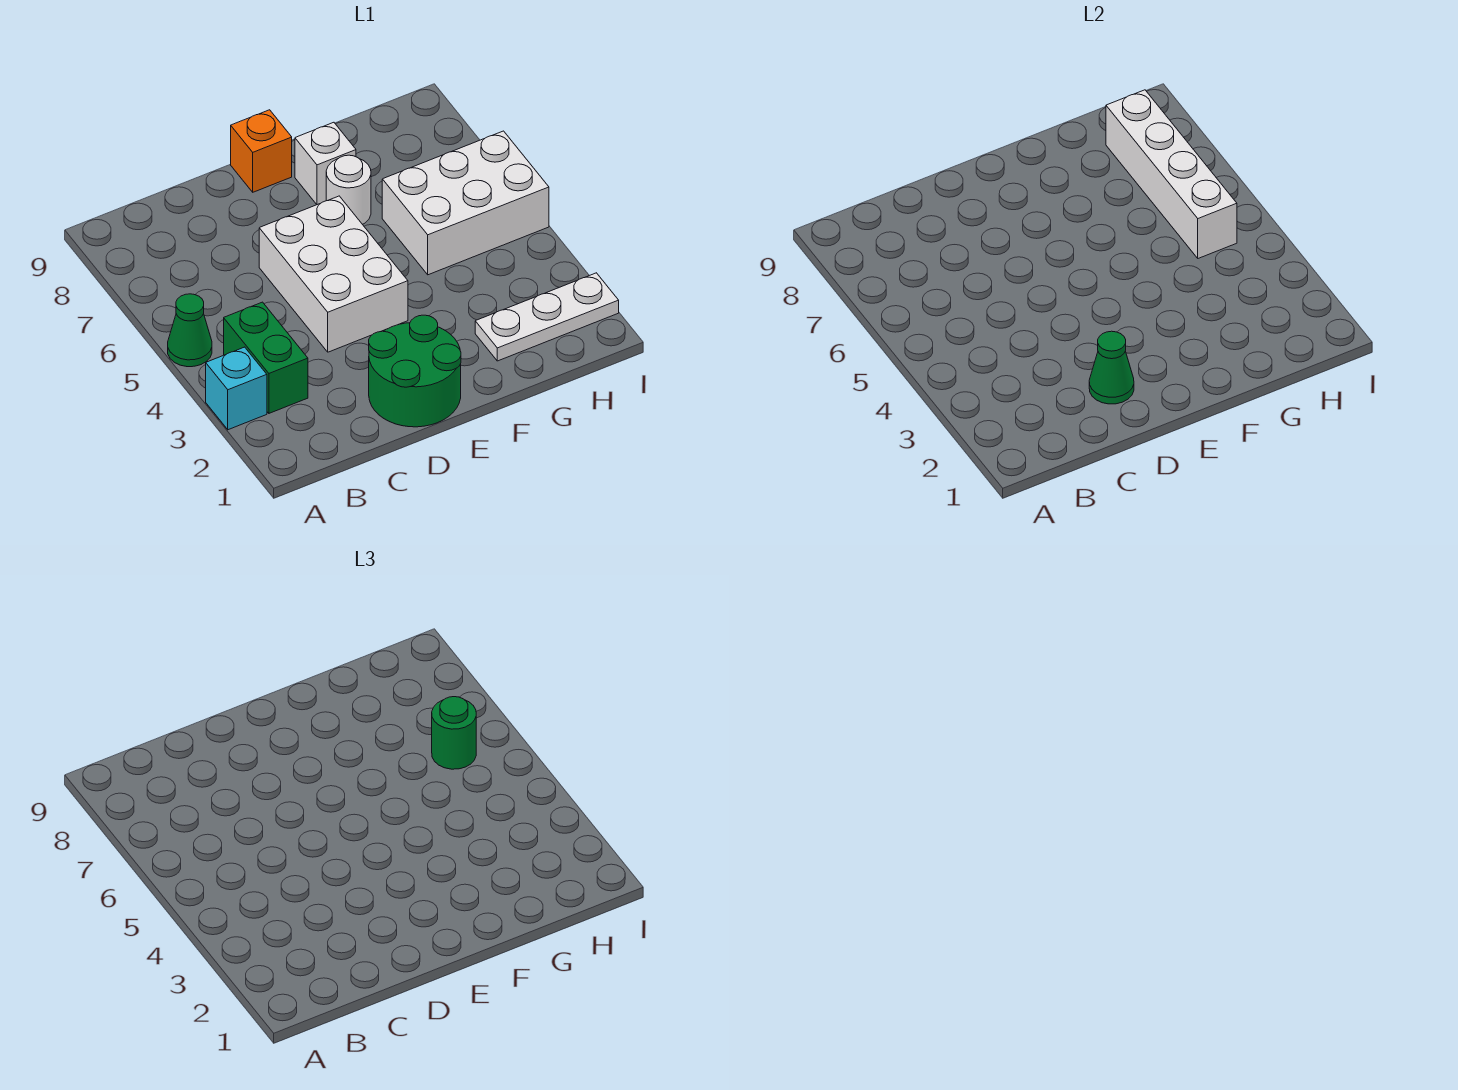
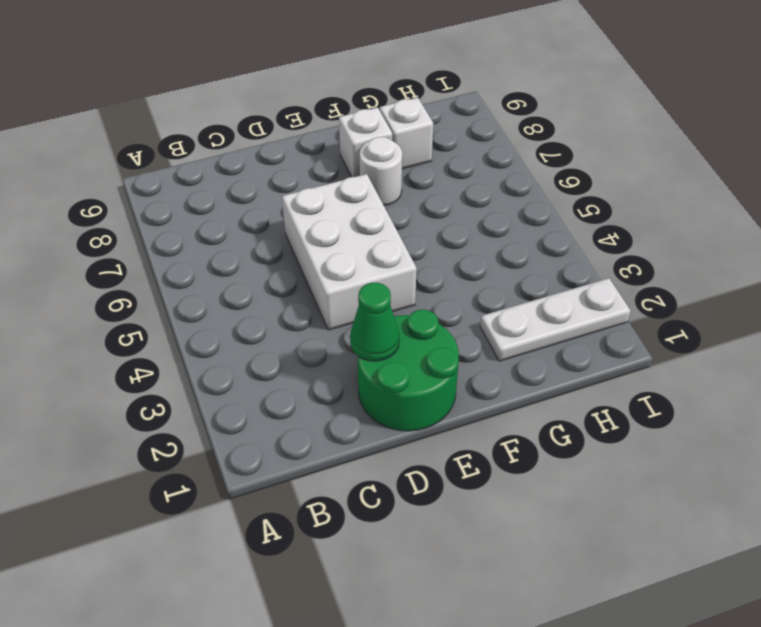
white brick G8 level 1 -> none
none -> cyan brick A3 level 1
none -> green cone A5 level 1
none -> green brick B3:B4 level 1

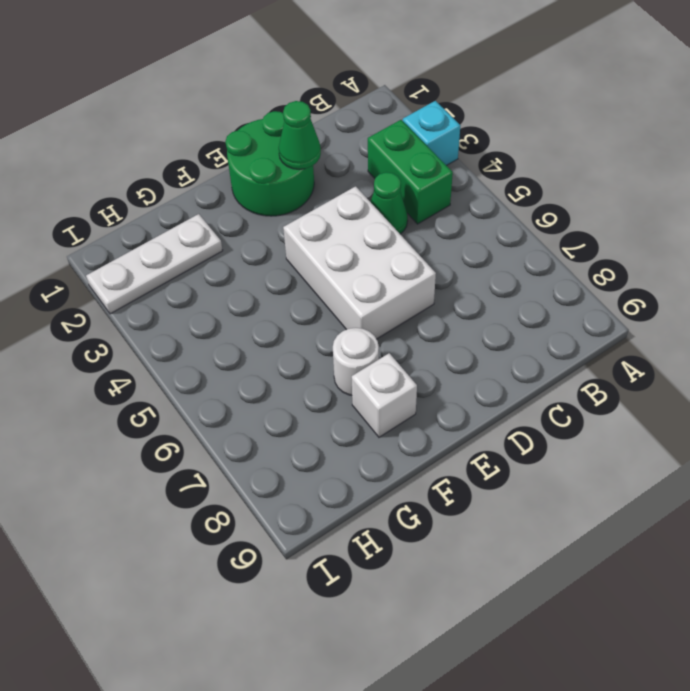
green cone C4 level 1 -> green cone A5 level 1
none -> orange brick E9 level 1
none -> white brick G5:I6 level 1
none -> white brick H5:H8 level 2

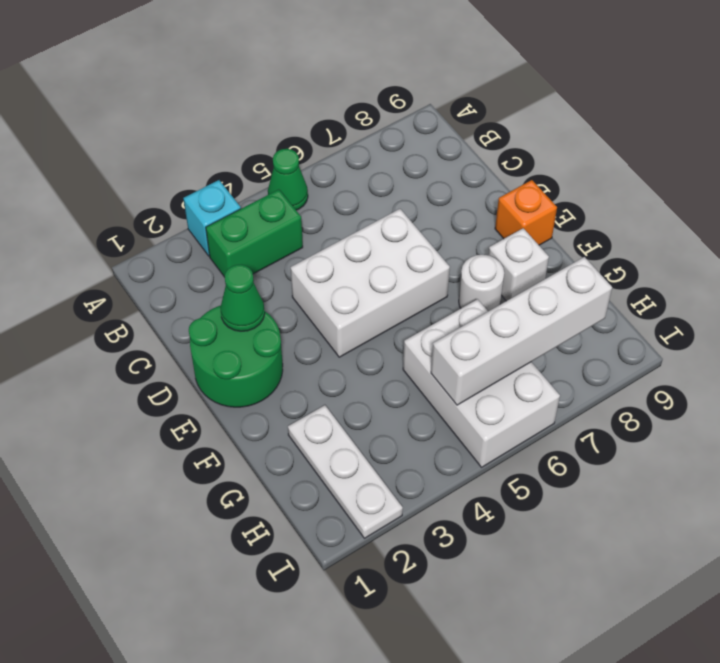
none -> green round brick H6 level 3

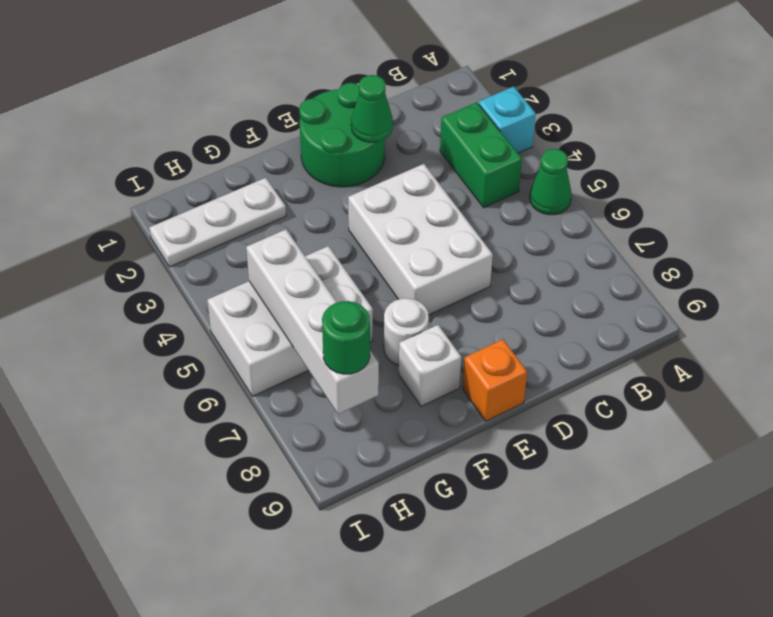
green round brick H8 level 3 -> green round brick H6 level 3

